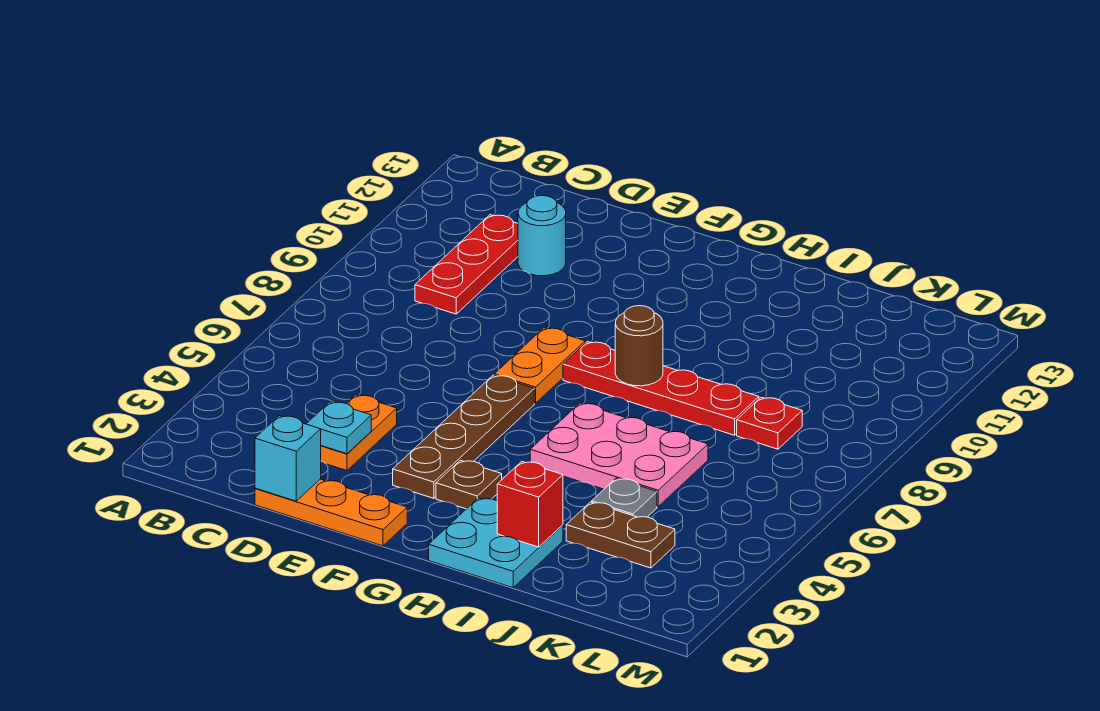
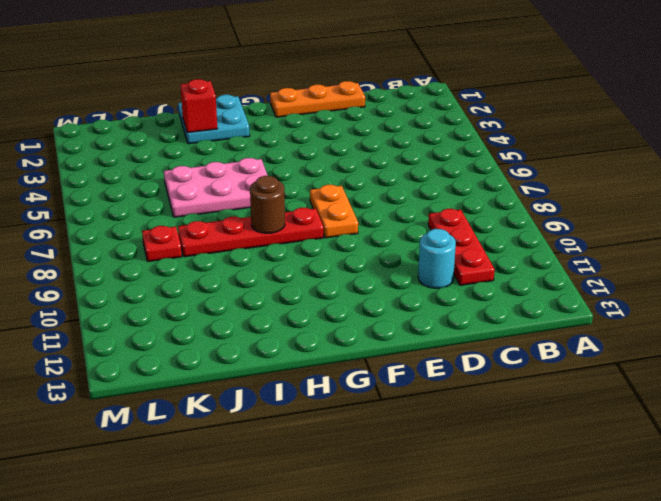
none -> orange plate D3:D4 level 1
none -> brown plate F3:F6 level 1
none -> brown plate G3 level 1

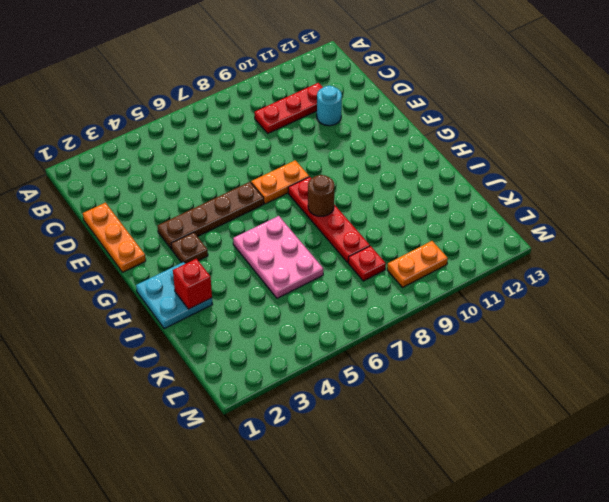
orange plate L9:L10 level 1 -> orange plate D3:D4 level 1
none -> brown plate J3:K3 level 1
none -> grey plate J4 level 1
none -> cyan brick D1 level 2

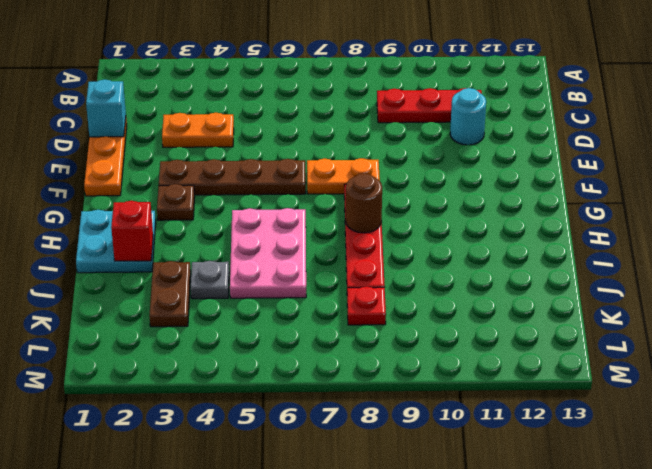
none -> cyan plate D3 level 2

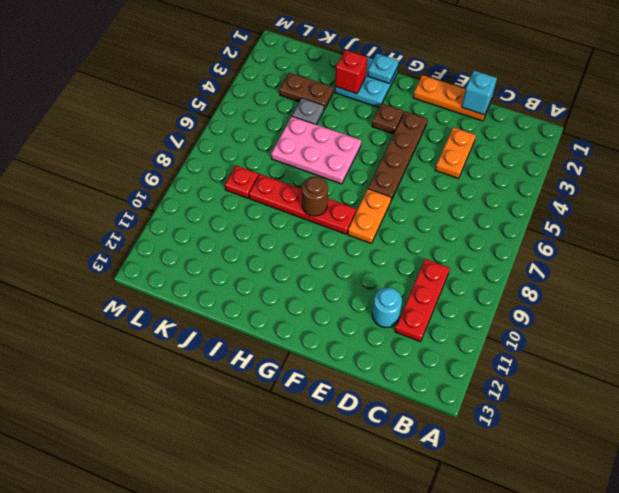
cyan plate H1 level 2 -> cyan plate D3 level 2

